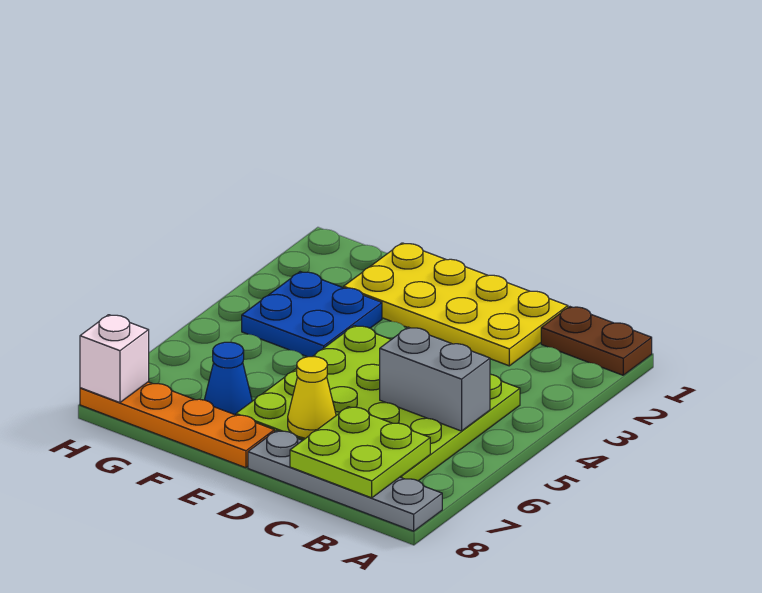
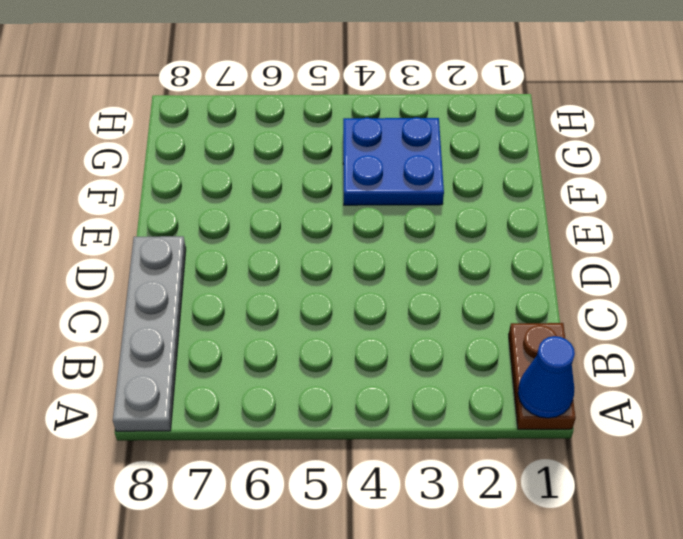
blue cone A1 level 2 -> blue cone F7 level 1
none -> lime plate B4:E7 level 1
none -> yellow plate C1:F2 level 1

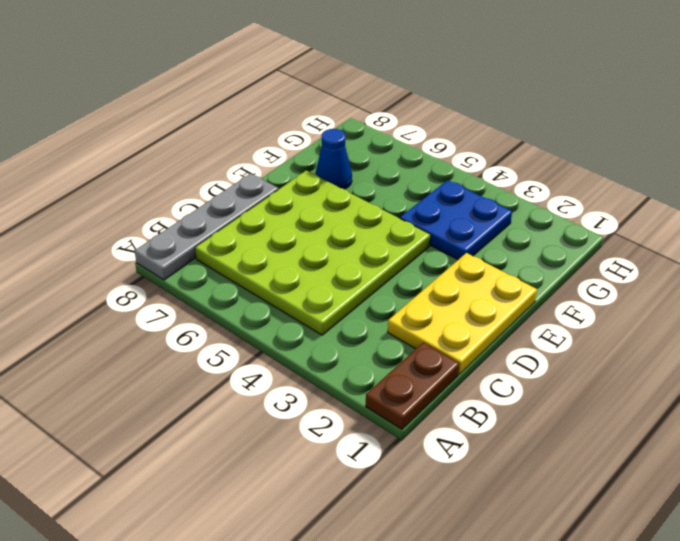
yellow plate C1:E2 level 1 -> yellow plate C1:F2 level 1
none -> orange plate E8:H8 level 1
none -> grey brick B5:C5 level 2

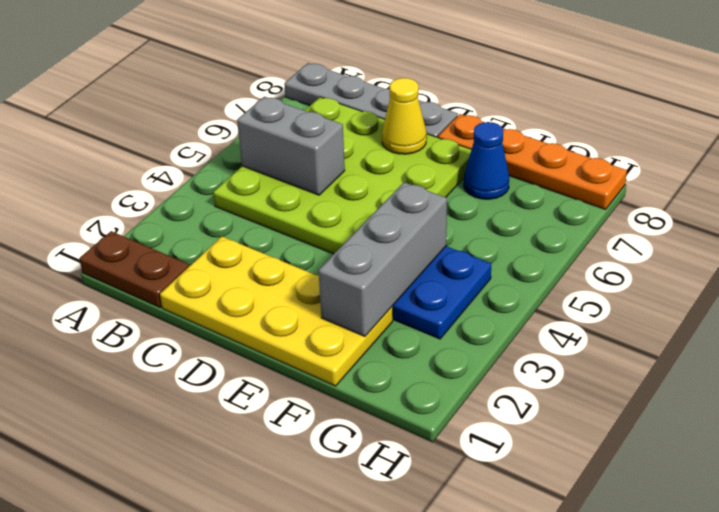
grey brick F2:F4 level 2 -> none
none -> lime plate B7:C8 level 2
none -> white brick H8 level 2

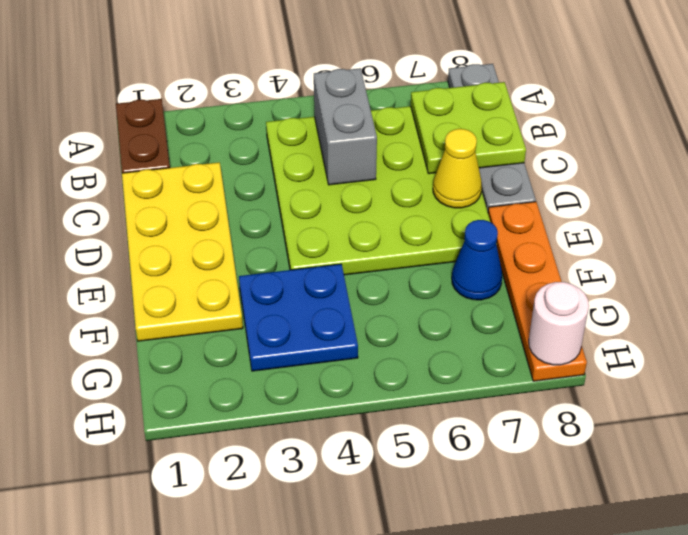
white round brick H8 level 2 -> white brick H8 level 2

